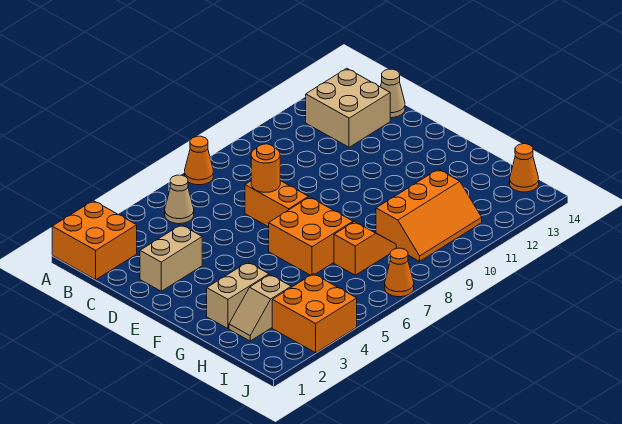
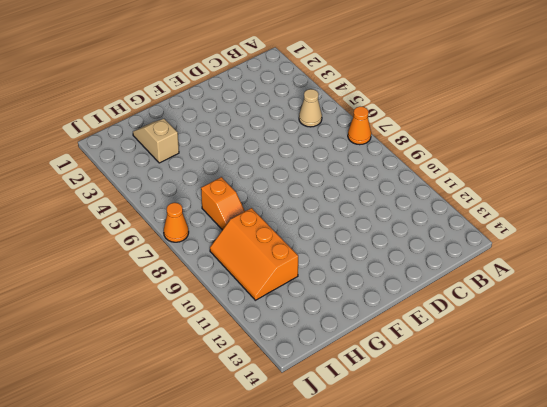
none -> orange brick A1:B2 level 1
none -> tan brick B12:C13 level 1
none -> tan cone C14 level 1

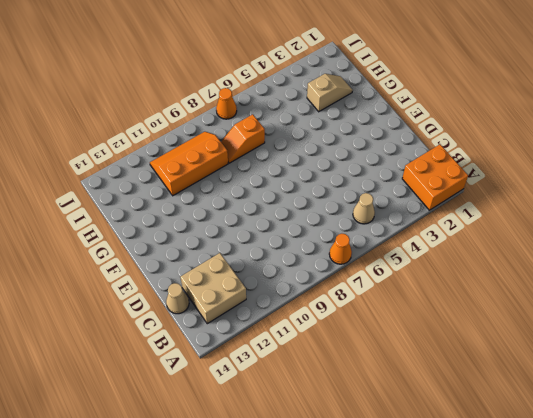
none -> tan brick D2:D3 level 1
none -> orange brick D7:E7 level 1
none -> orange brick F6:G7 level 1

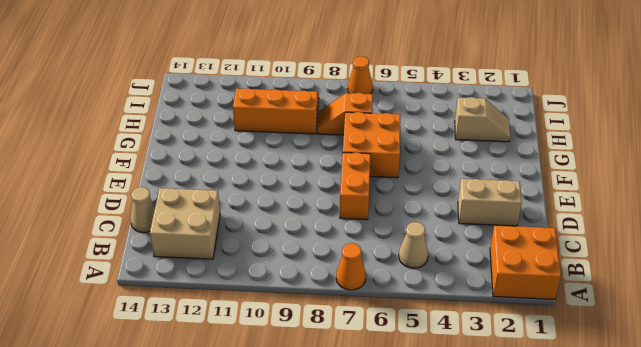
none -> tan brick G2:G3 level 1
none -> orange brick I3:J4 level 1
none -> orange cone I14 level 1

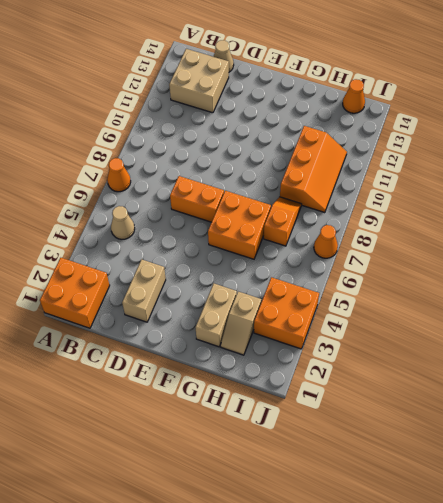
none -> orange round brick D7 level 2

